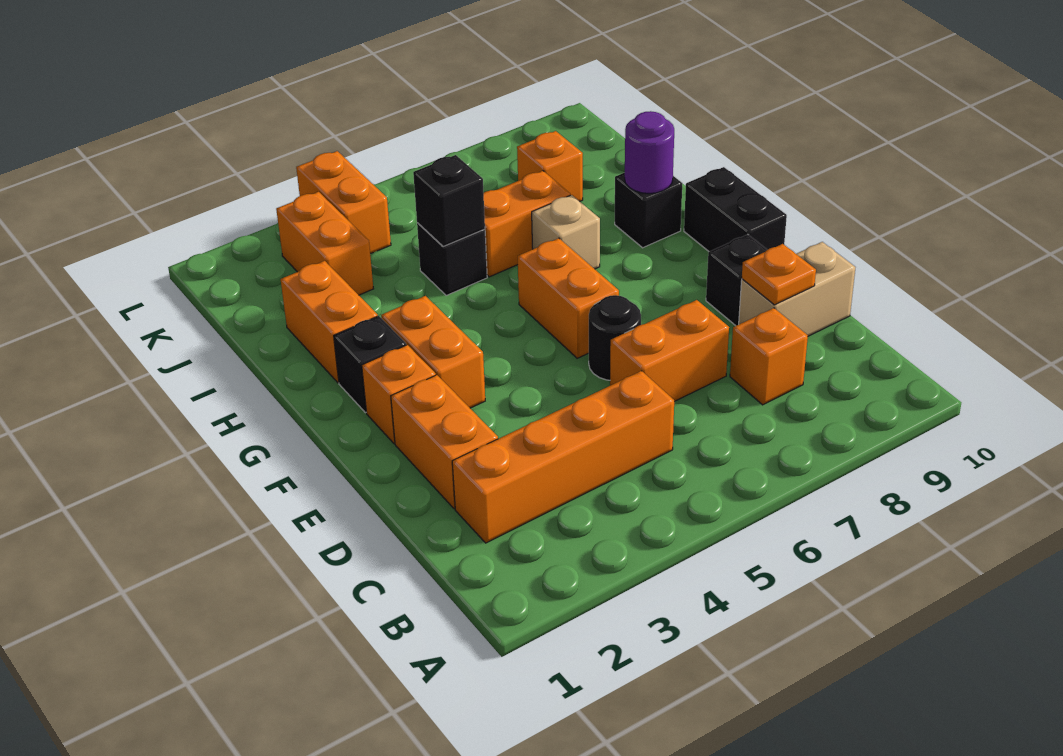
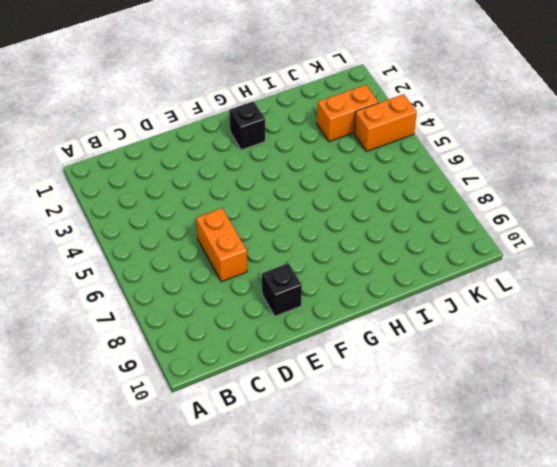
none -> orange brick C2:C5 level 1
none -> orange brick C8 level 1
none -> orange brick D2:E2 level 1

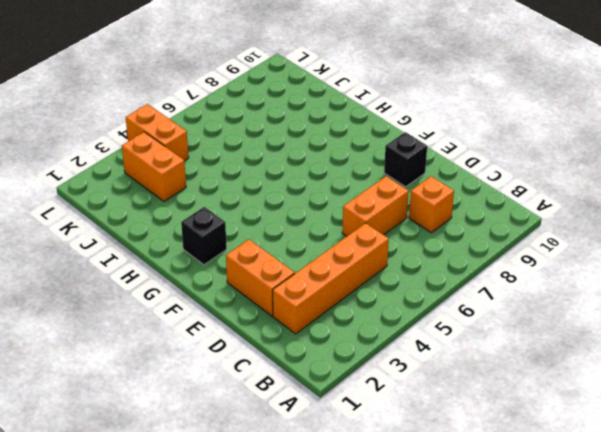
none -> tan brick D9:D10 level 1
none -> black round brick E6 level 1
none -> orange brick F2 level 1

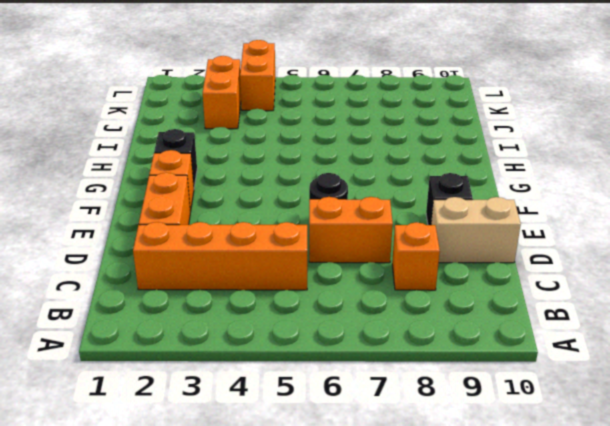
none -> orange brick F3:G3 level 1
none -> orange brick F6:G6 level 1
none -> black brick F10:G10 level 1

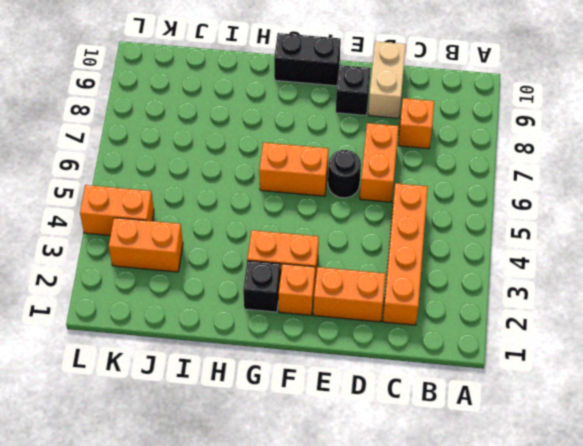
none -> orange brick H2:I2 level 1
none -> tan brick H7 level 1
none -> black brick H9 level 1

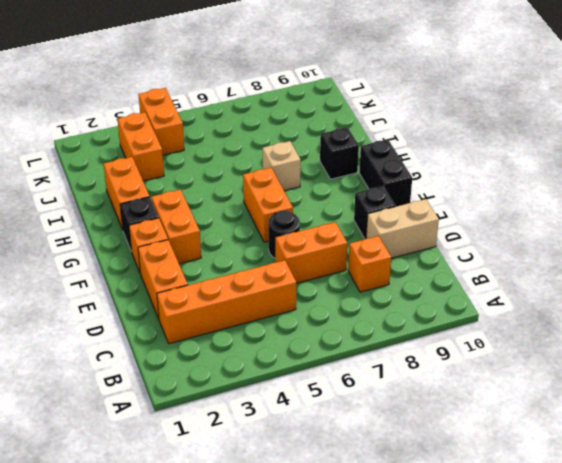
none -> black brick I5 level 1
none -> orange brick I6:I7 level 1
none -> orange brick J8 level 1

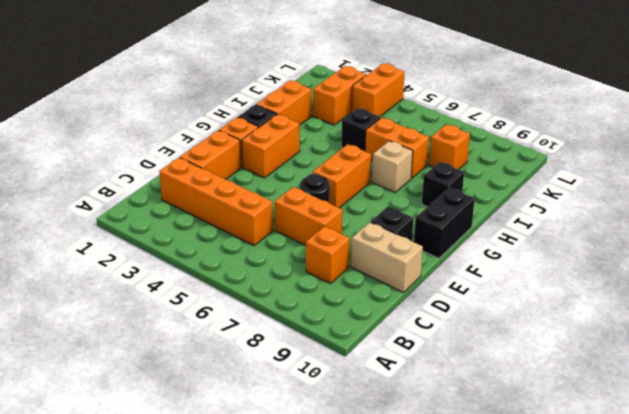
none -> orange plate D9 level 2
none -> purple round brick H9 level 2
none -> black brick I5 level 2

